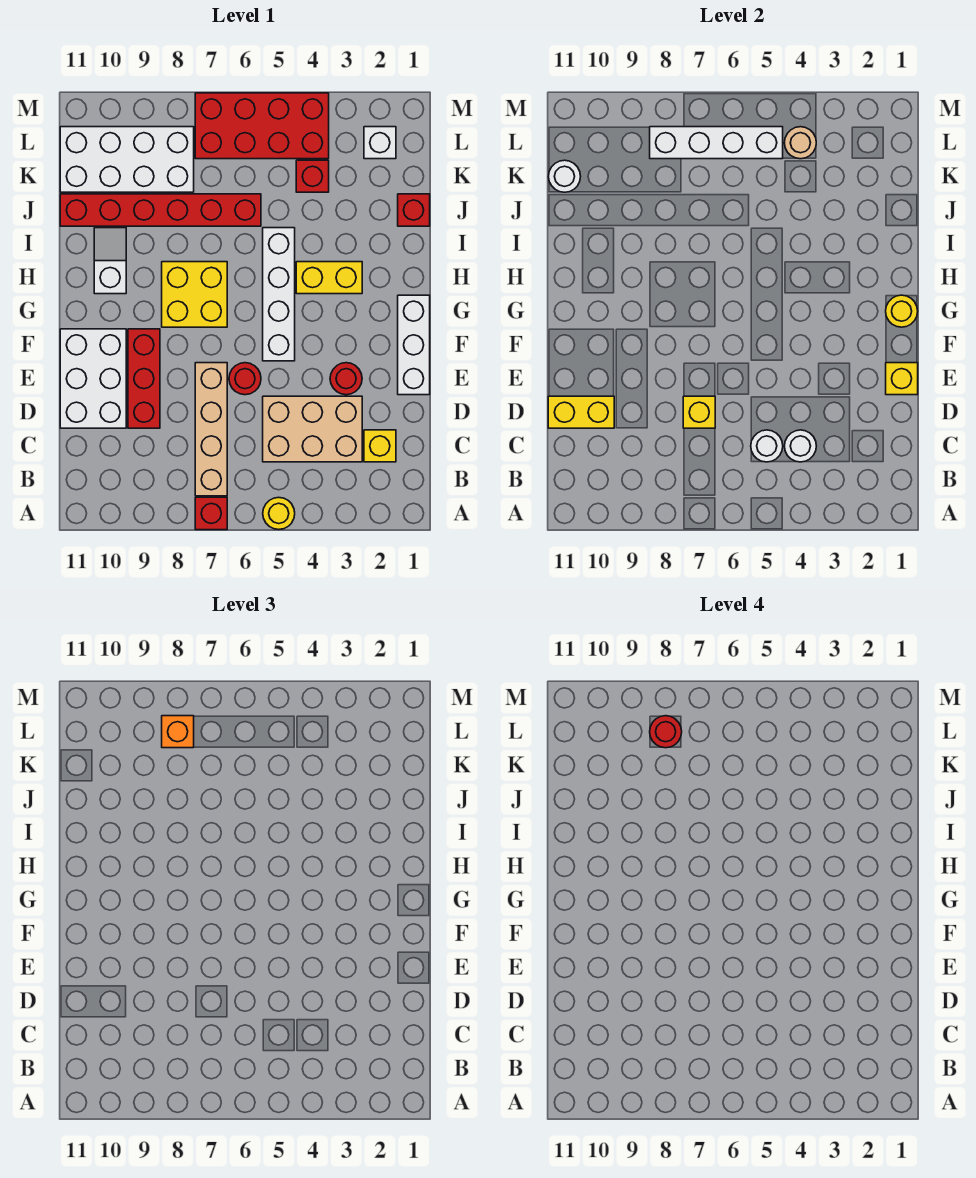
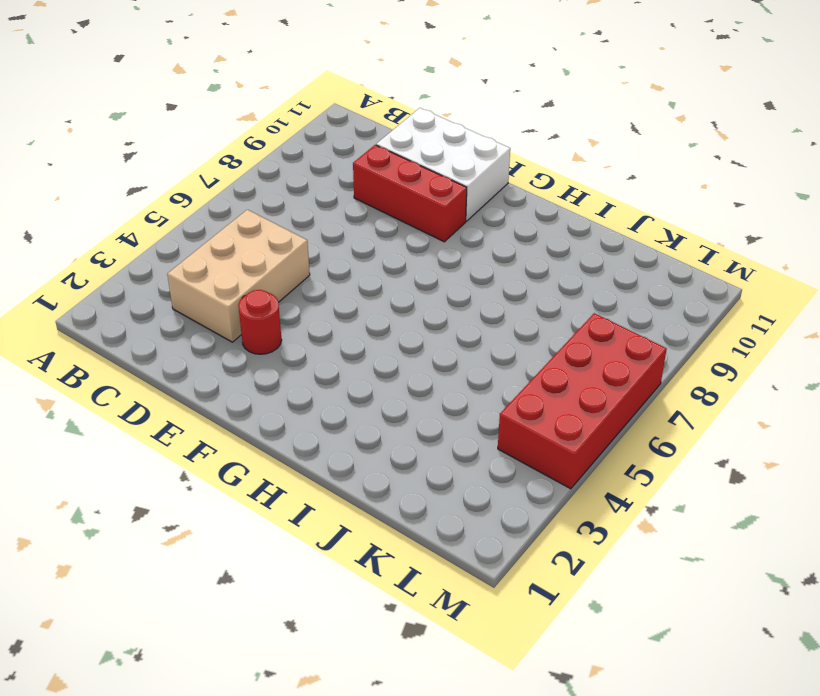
none -> yellow round brick A5 level 1
none -> red brick A7 level 1
none -> tan brick B7:E7 level 1
none -> yellow brick C2 level 1

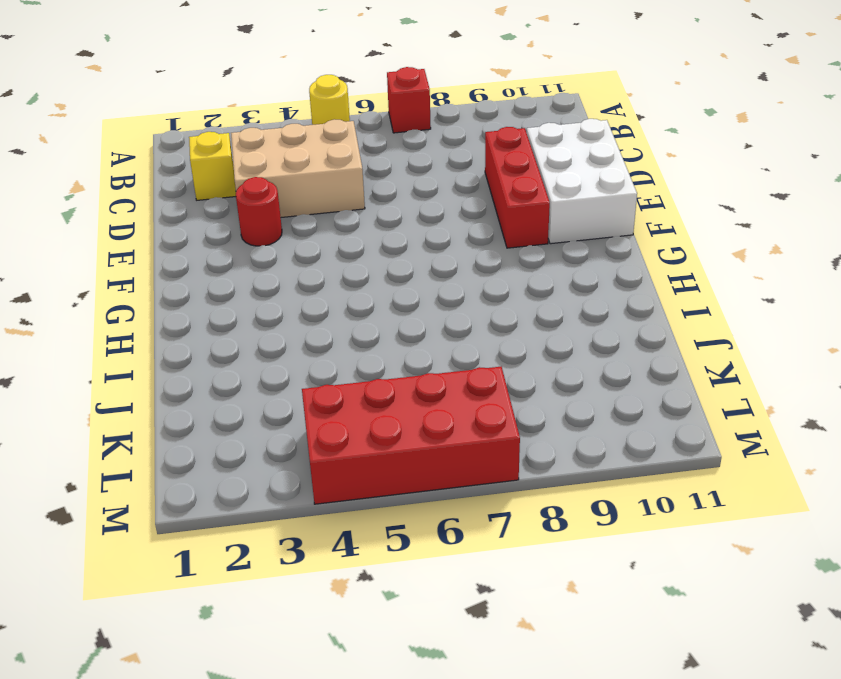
none -> tan brick B7:E7 level 1
none -> white brick E1:G1 level 1
none -> red round brick E6 level 1
none -> white brick F5:I5 level 1

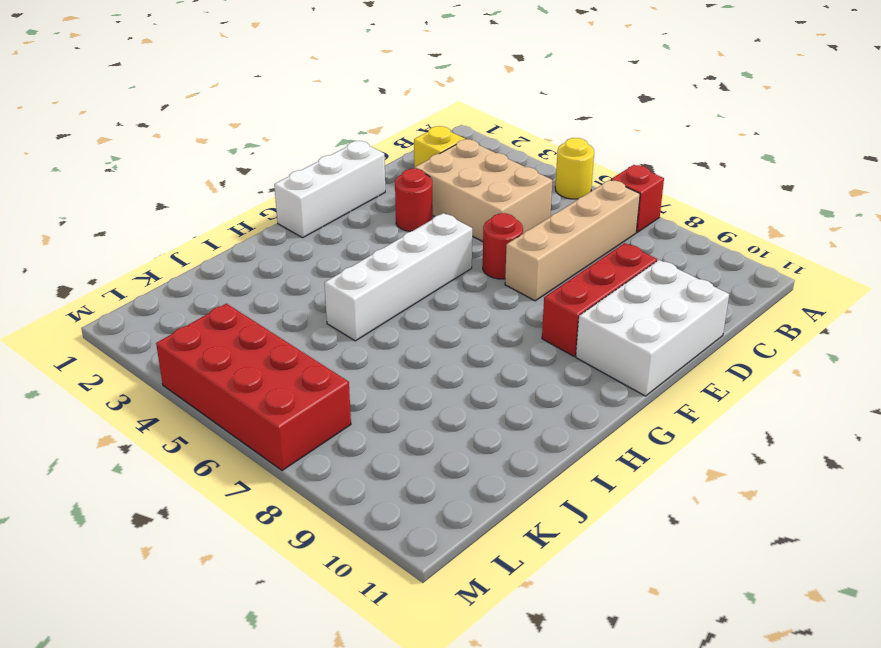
none -> yellow brick G7:H8 level 1
none -> yellow brick H3:H4 level 1
none -> white slope H10:I10 level 1 top H
none -> red brick J1 level 1

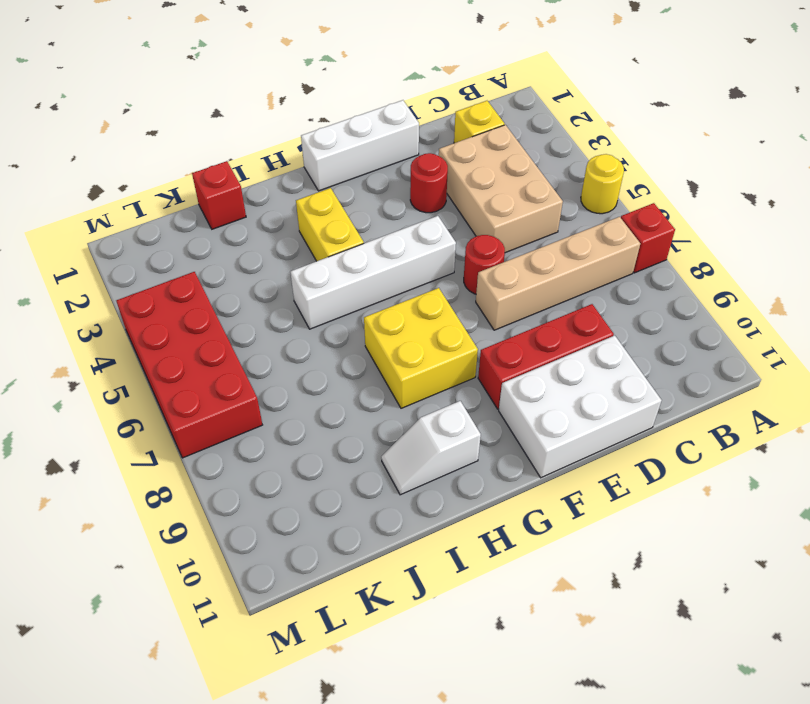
none -> red brick J6:J11 level 1
none -> red brick K4 level 1
none -> white brick K8:L11 level 1
none -> white brick L2 level 1

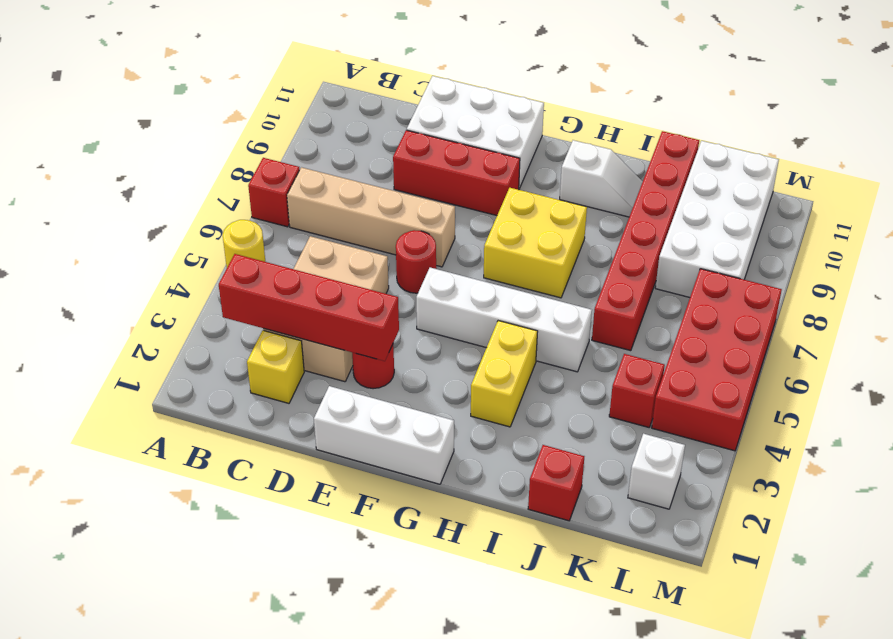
red brick B3:E3 level 2 -> none
none -> white round brick C4 level 2
none -> white round brick C5 level 2
none -> yellow brick D7 level 2
none -> yellow brick D10:D11 level 2

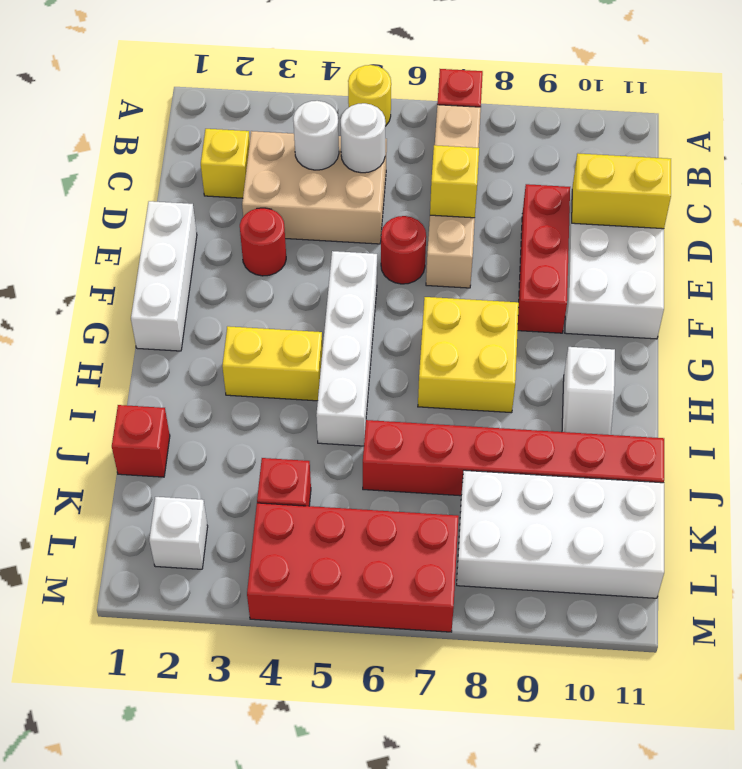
none -> yellow brick E1 level 2
none -> yellow round brick G1 level 2
none -> white round brick K11 level 2
none -> tan round brick L4 level 2

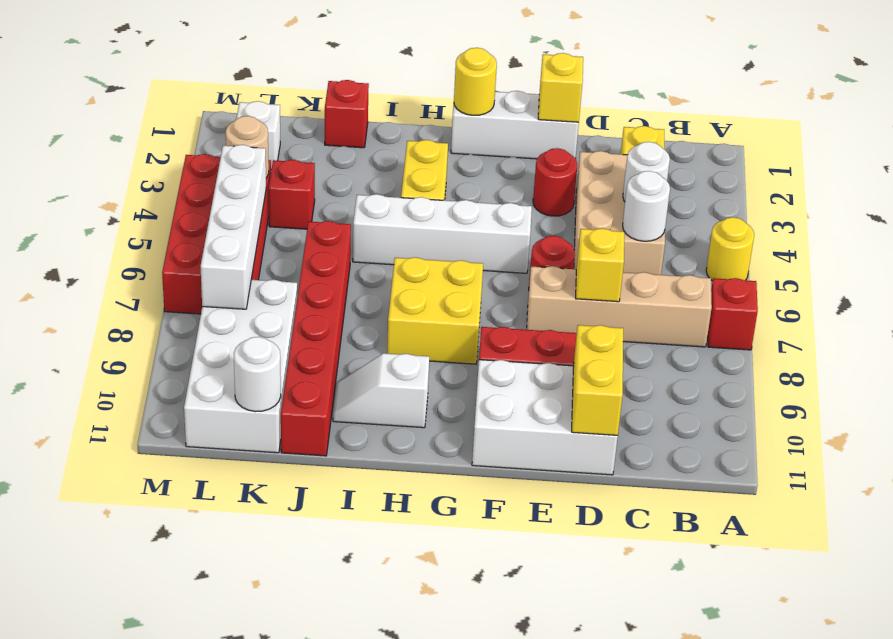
none -> orange brick L8 level 3
none -> red round brick L8 level 4

